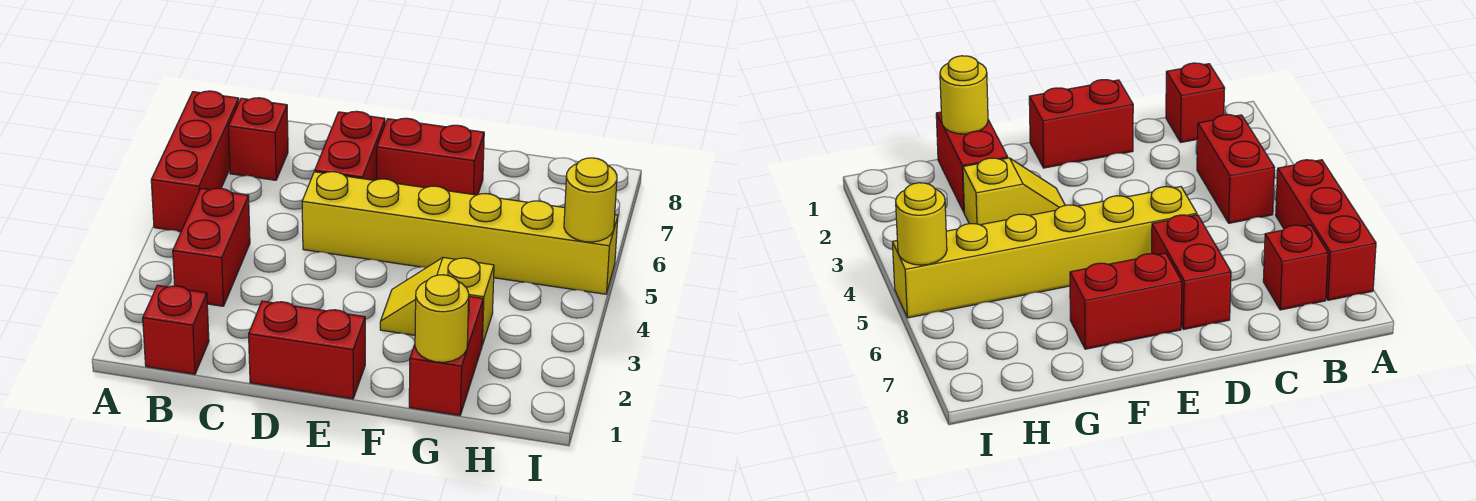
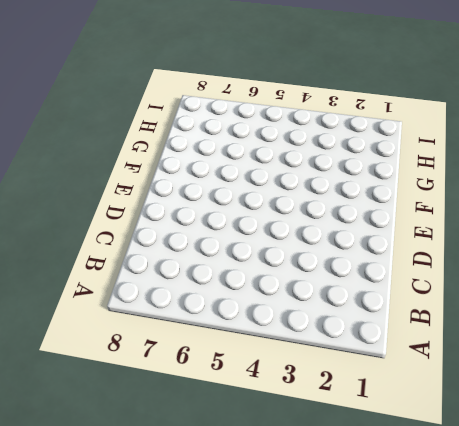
none -> red brick A5:A7 level 1
none -> red brick B1 level 1
none -> red brick B3:B4 level 1

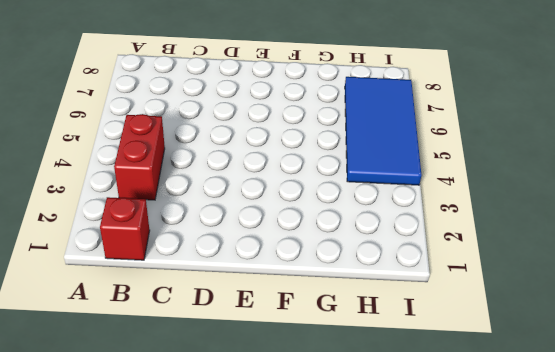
blue tile H4:I7 level 1 -> yellow brick D5:I5 level 1
none -> red brick A5:A7 level 1
none -> red brick B7 level 1
none -> red brick D1:E1 level 1

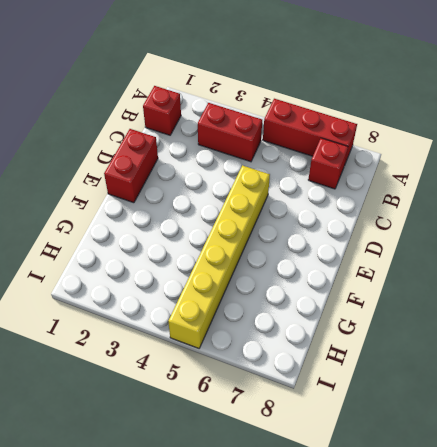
none -> red brick D6:D7 level 1
none -> red brick E7:F7 level 1
none -> yellow slope F3:G3 level 1 top G

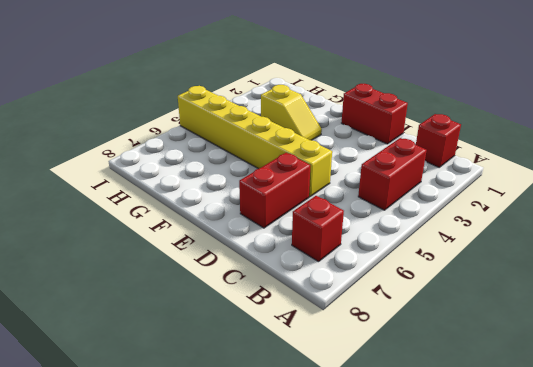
none -> red brick A5:A7 level 1
none -> red brick E7:F7 level 1
none -> red brick G1:G2 level 1

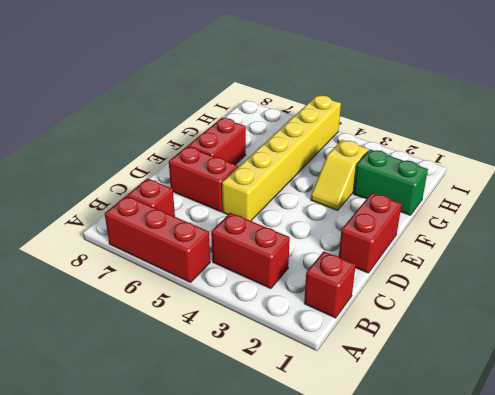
green brick G1:G2 level 1 -> red brick G1:G2 level 1
none -> yellow round brick G1 level 2
none -> yellow round brick I5 level 2

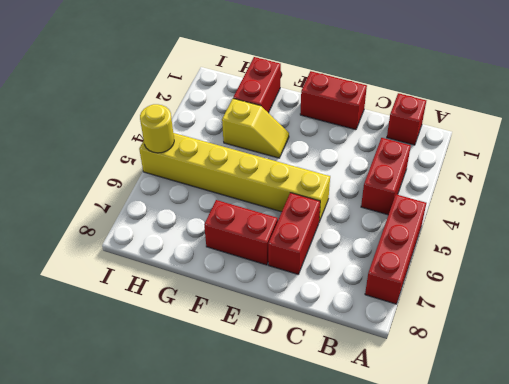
none -> red brick B7 level 1
none -> yellow round brick G1 level 2

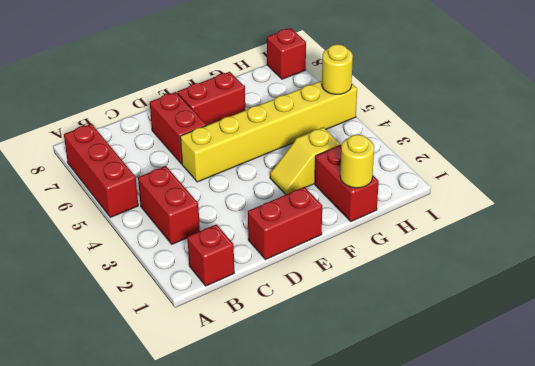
red brick I8 level 1 -> red brick B7 level 1

